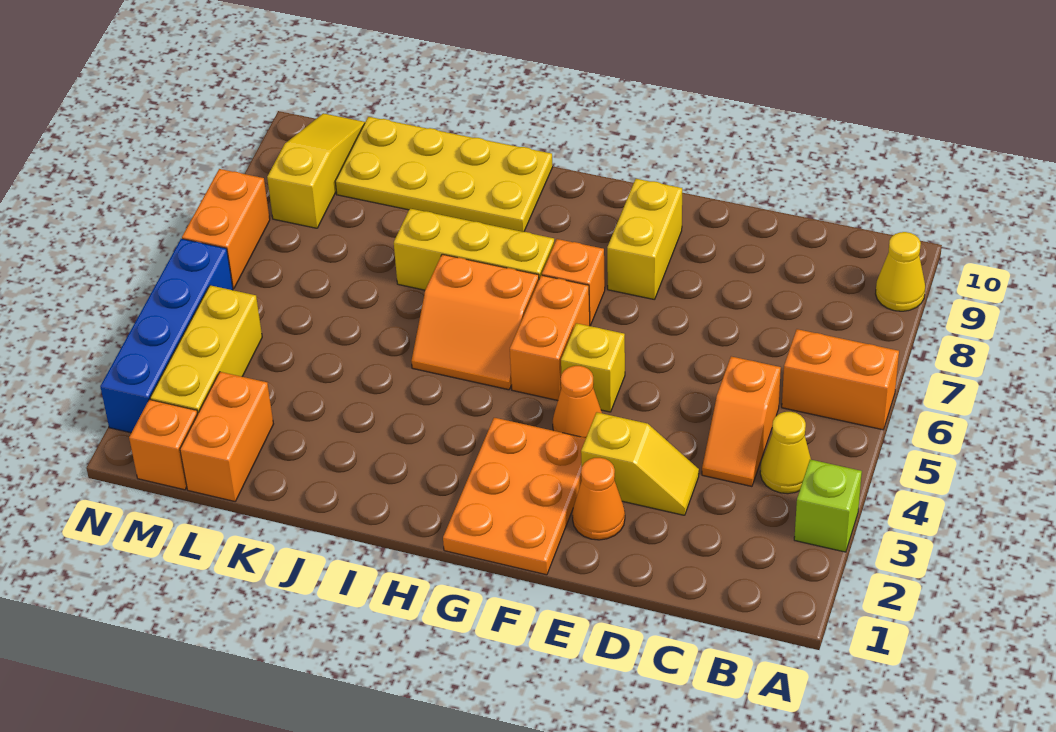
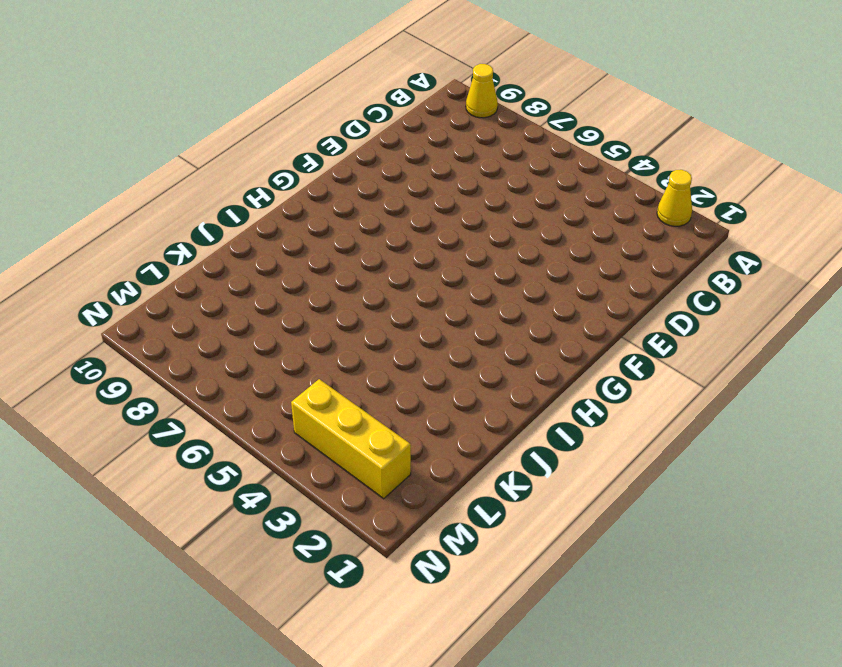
yellow cone A2 level 1 -> yellow cone B4 level 1
none -> lime brick A3 level 1
none -> orange brick A6:B6 level 1
none -> orange slope C4:C5 level 1 top 5

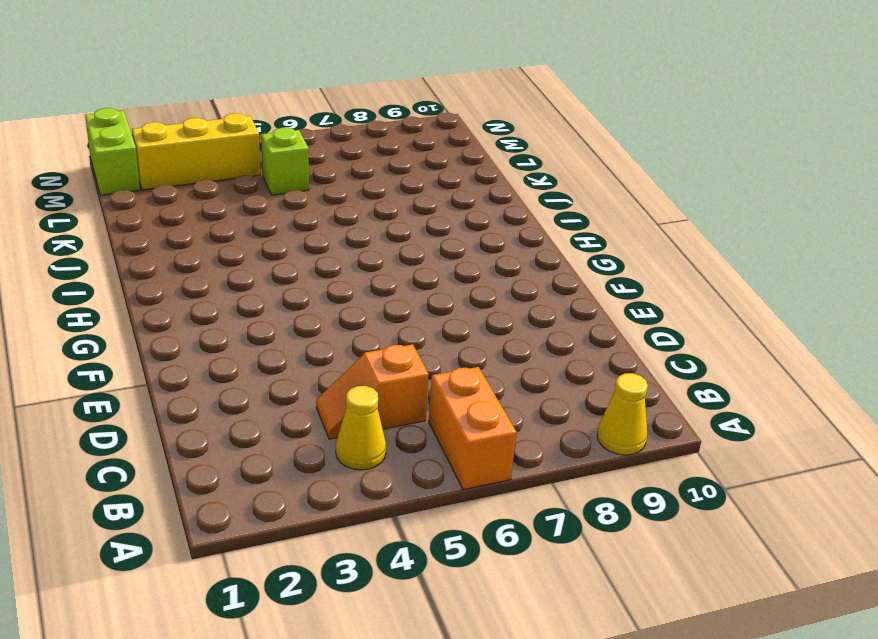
lime brick L5 level 1 -> lime brick A3 level 1
lime brick M1:N1 level 1 -> orange brick M1 level 1
none -> yellow slope D3:E3 level 1 top E
none -> orange cone E2 level 1
none -> orange plate F1:G3 level 1

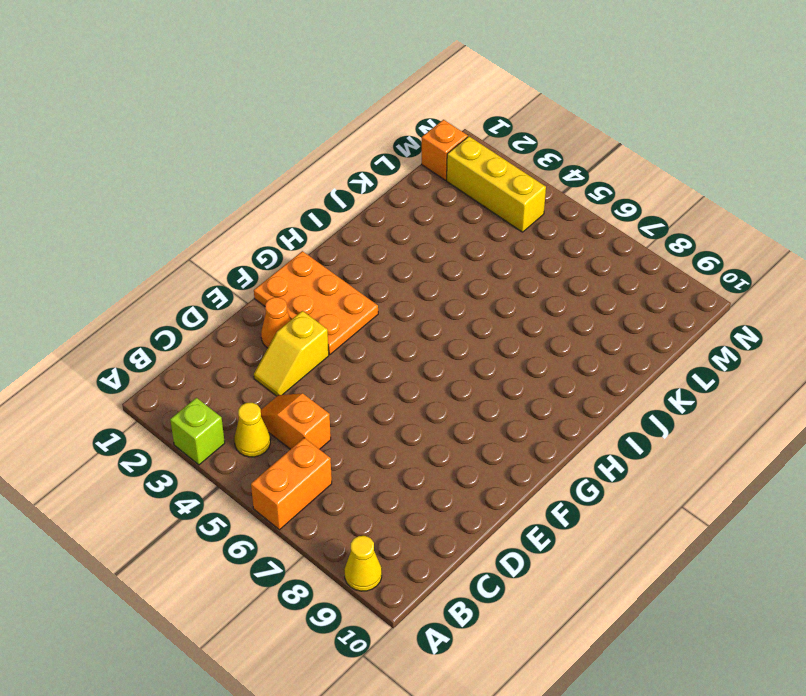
none -> orange cone F4 level 1
none -> yellow brick F5 level 1
none -> yellow brick F8:F9 level 1

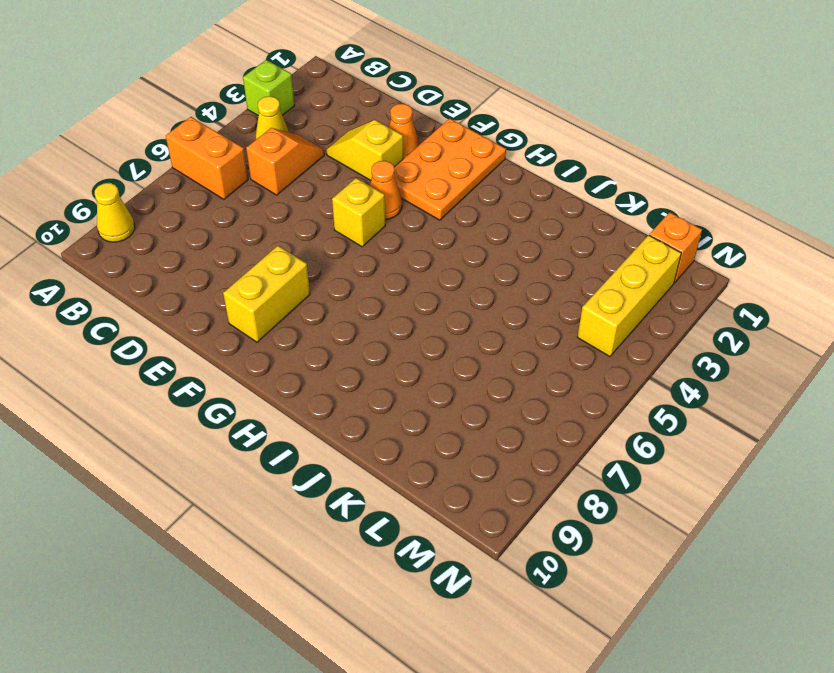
none -> orange brick G5:G6 level 1
none -> orange brick G7 level 1
none -> orange slope H5:I6 level 1 top 6

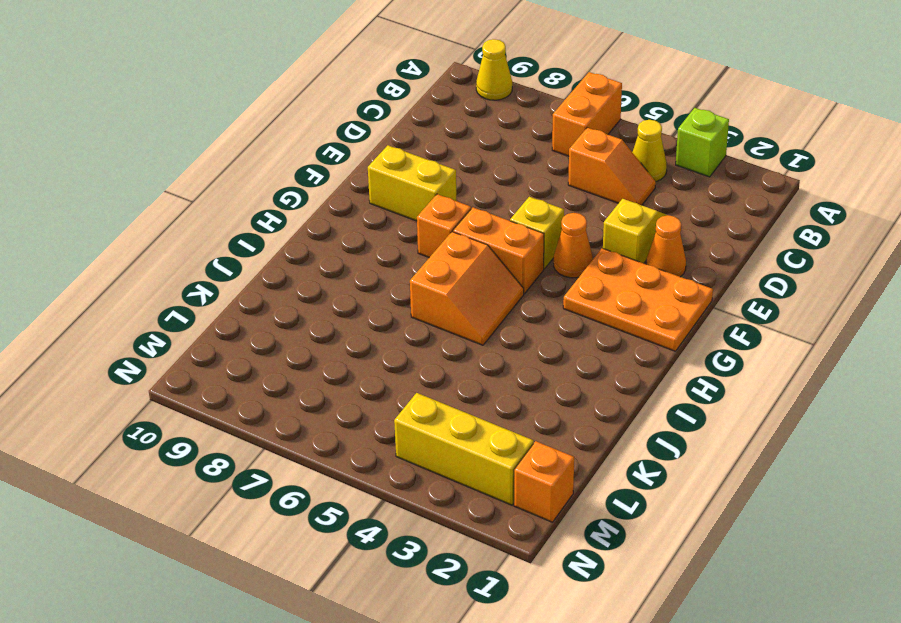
none -> yellow brick H7:J7 level 1
none -> yellow plate I9:L10 level 1
none -> orange brick L1:L2 level 1

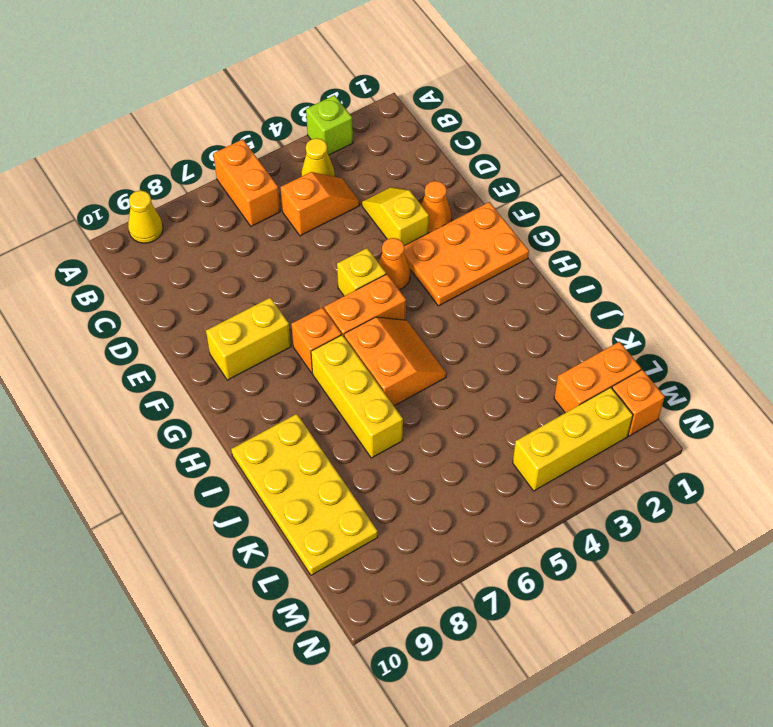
none -> yellow slope M8:M10 level 1 top 8
none -> blue brick N2:N5 level 1
none -> orange brick N6:N7 level 1

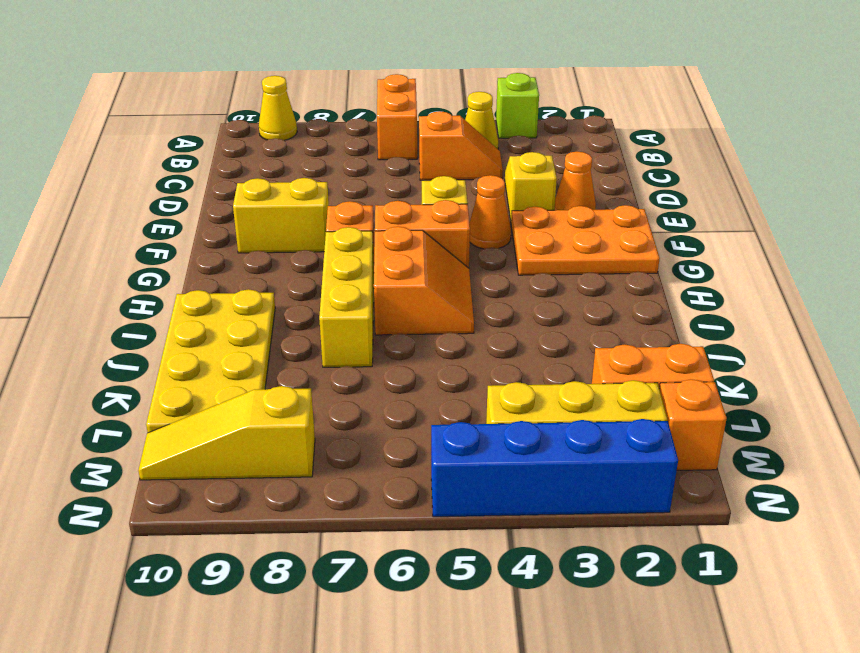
none -> orange brick N6:N7 level 1

